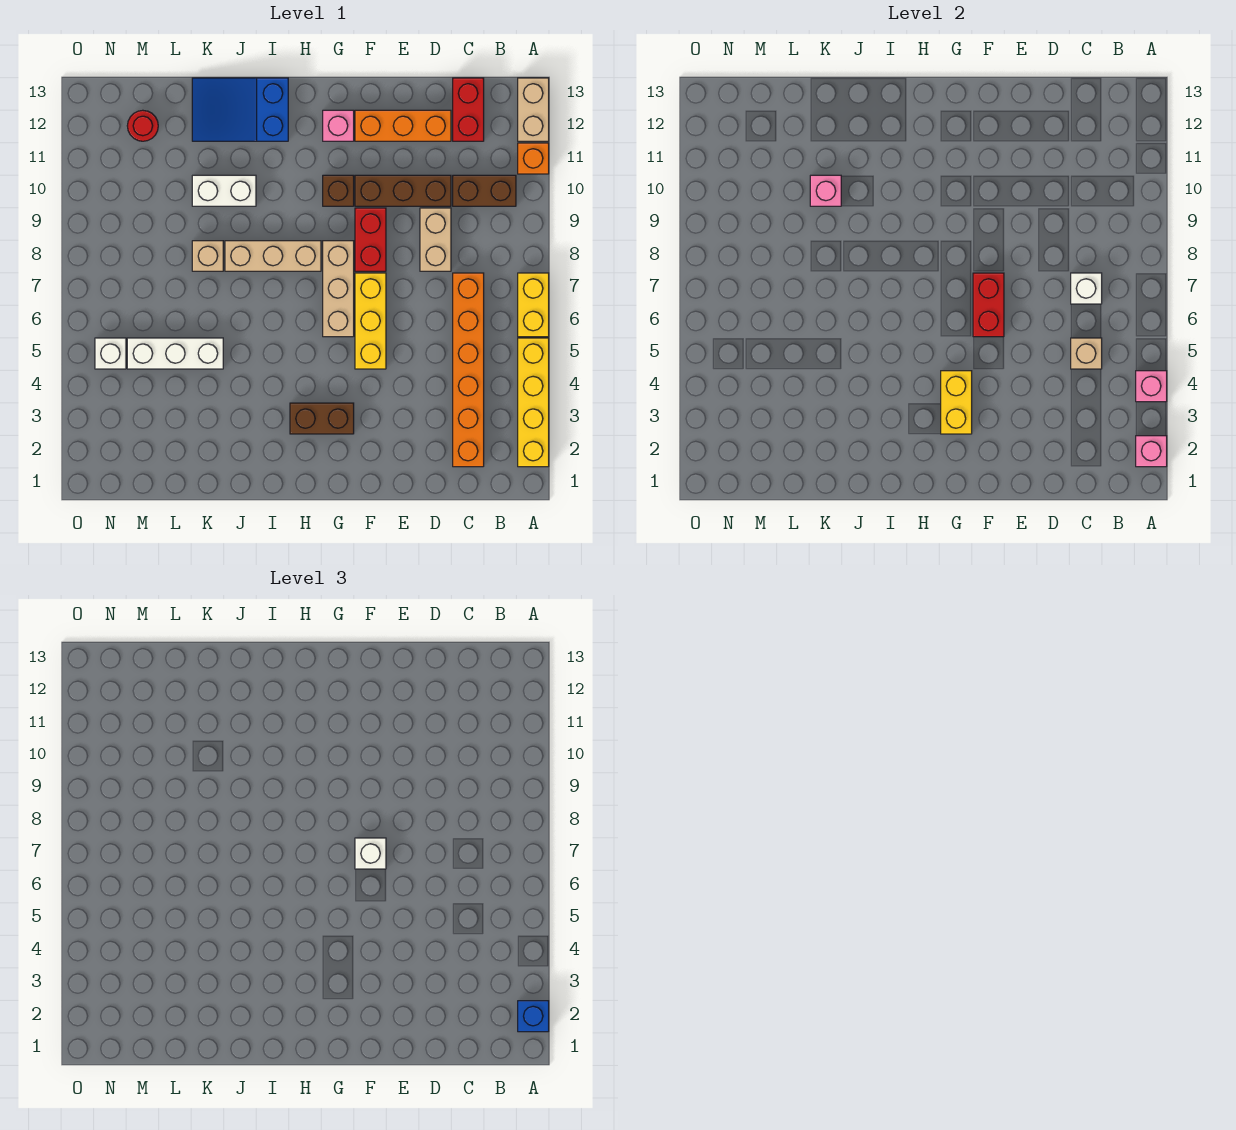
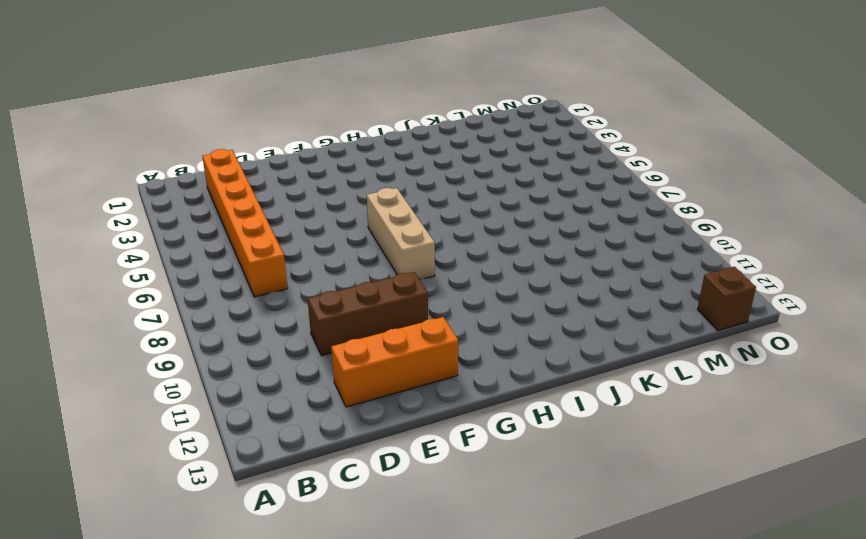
brown brick N13 level 1 -> brown brick G10 level 1
none -> yellow brick A2:A5 level 1
none -> yellow brick A6:A7 level 1
none -> orange brick A11 level 1
none -> tan brick A12:A13 level 1

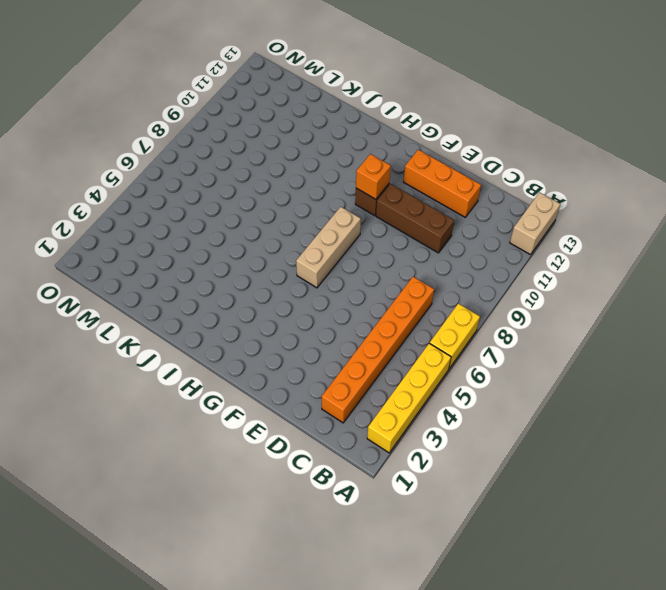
orange brick G10 level 2 -> orange brick A11 level 1
none -> brown brick B10:C10 level 1
none -> red brick C12:C13 level 1
none -> tan brick D8:D9 level 1
none -> yellow brick F5:F7 level 1

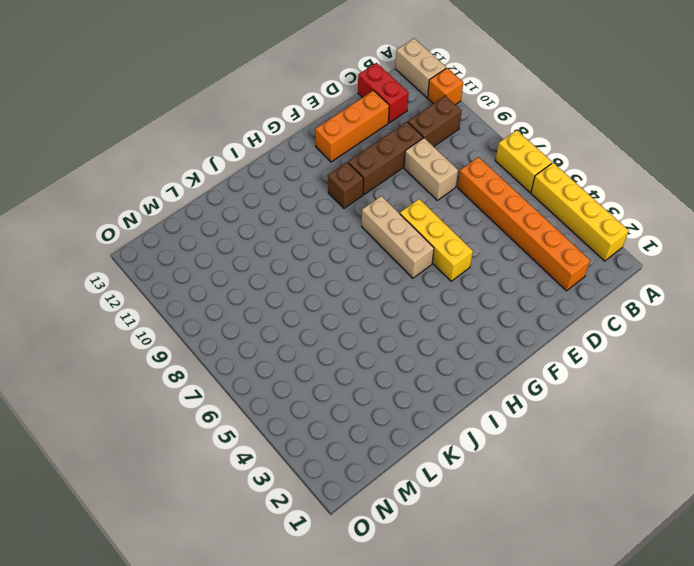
none -> red brick F8:F9 level 1
none -> brown brick G3:H3 level 1
none -> pink brick G12 level 1
none -> tan brick H8:J8 level 1

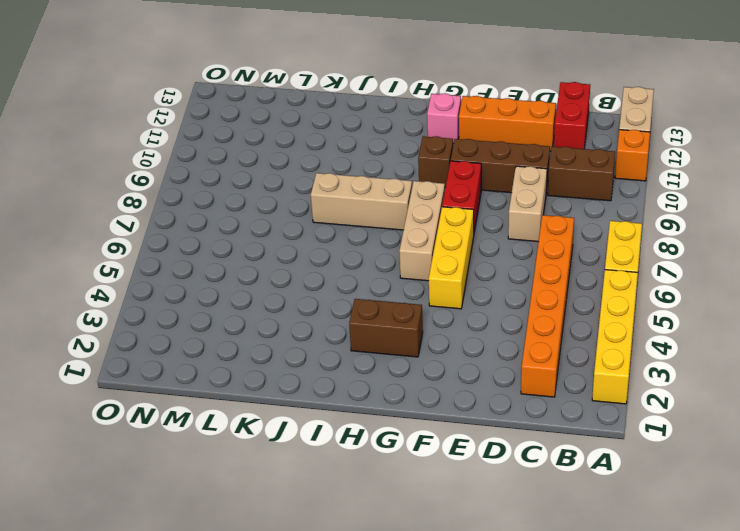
none -> blue slope I12:K13 level 1 top I
none -> white brick J10:K10 level 1
none -> white brick K5:M5 level 1
none -> tan brick K8 level 1

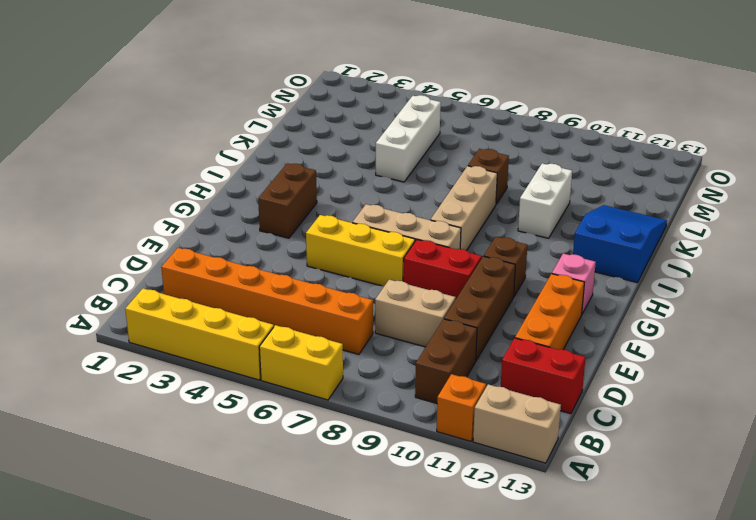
brown brick K8 level 1 -> tan brick K8 level 1
none -> red round brick M12 level 1
none -> white brick N5 level 1
none -> pink brick A2 level 2
none -> pink brick A4 level 2

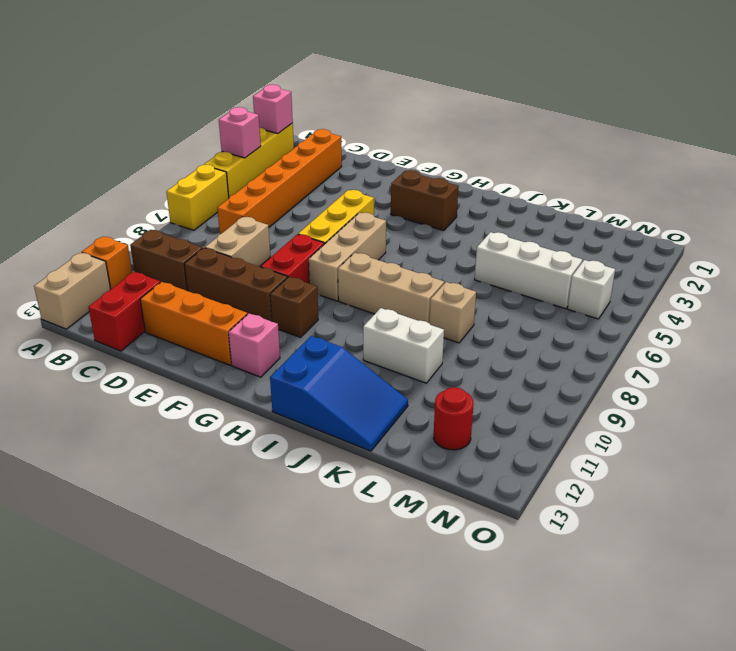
none -> tan brick C5 level 2
none -> white brick C7 level 2
none -> red brick F6:F7 level 2
none -> yellow brick G3:G4 level 2

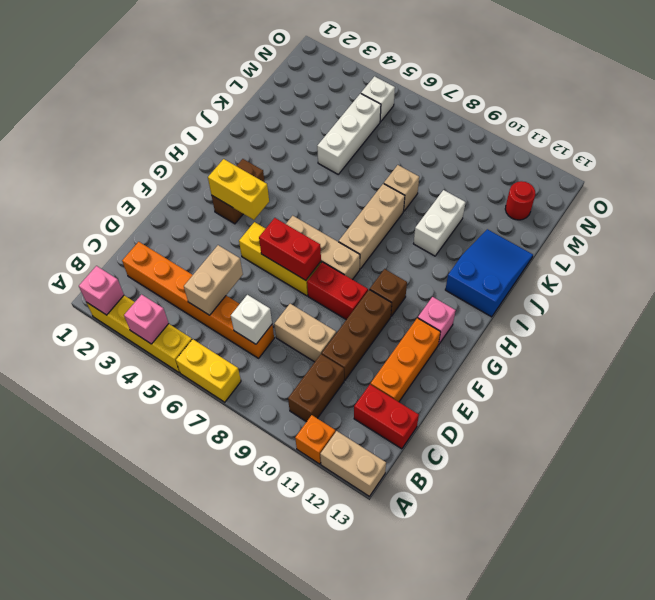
tan brick C5:D5 level 2 -> tan brick C5 level 2
none -> pink brick K10 level 2
none -> blue brick A2 level 3
none -> white brick F7 level 3

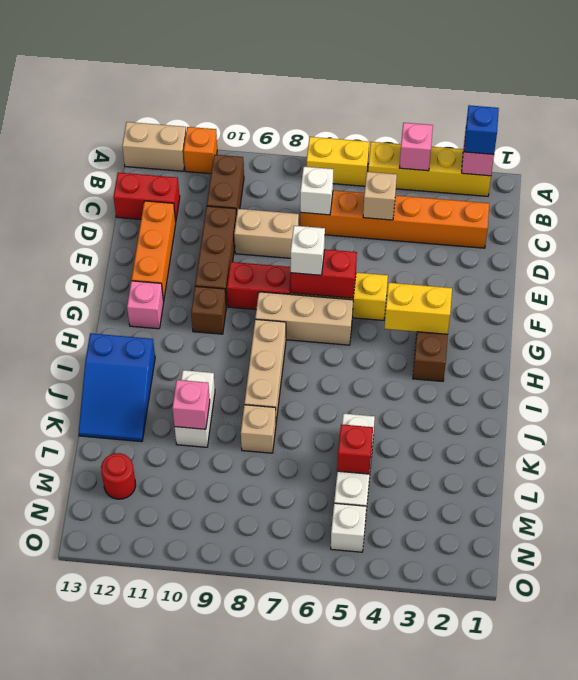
red brick L5 level 2 -> none

